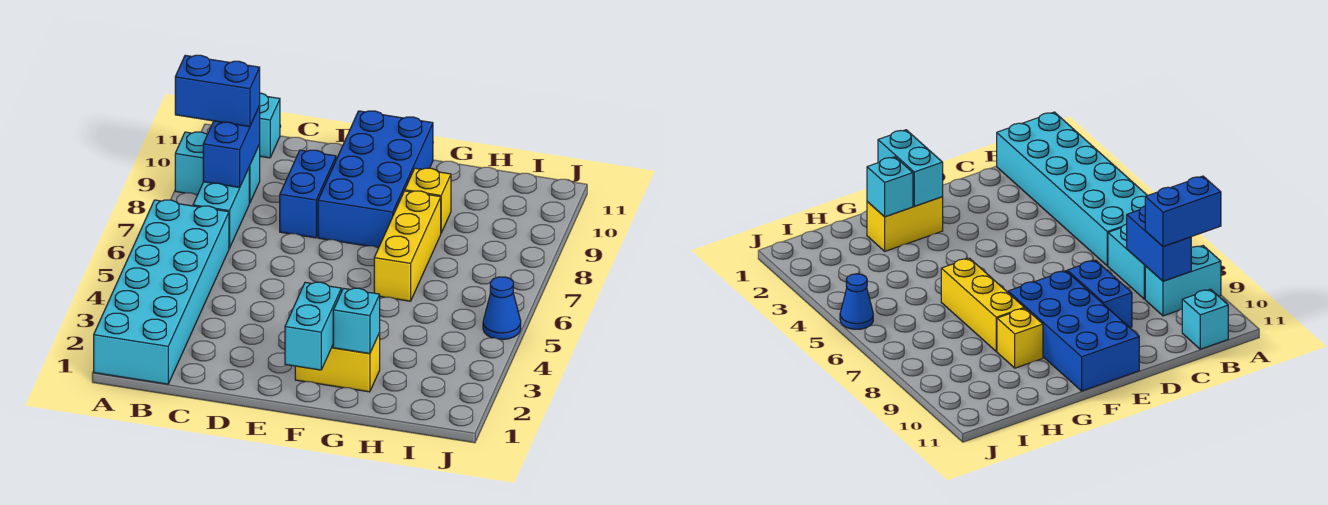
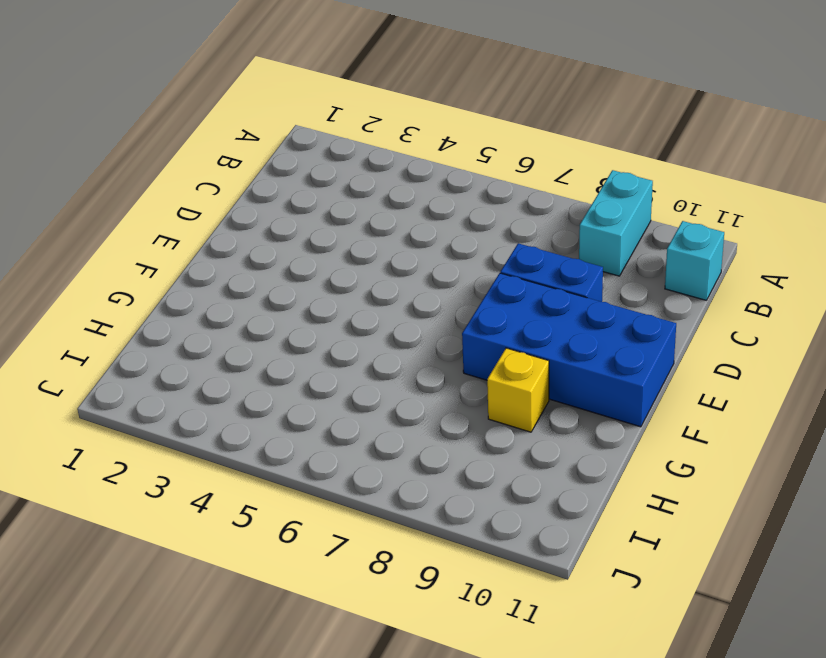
none -> cyan brick A1:B6 level 1
none -> cyan brick B7:B8 level 1
none -> yellow brick F2:G2 level 1

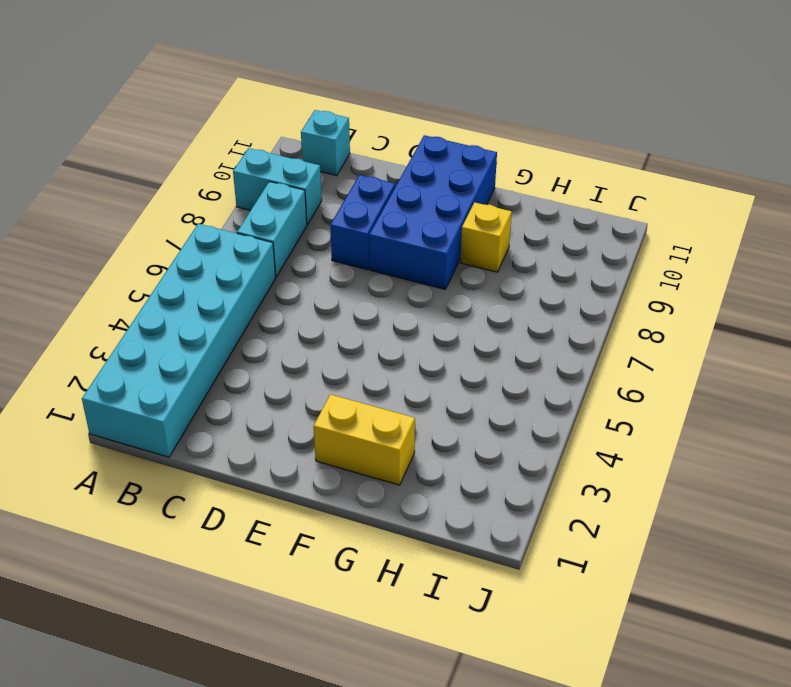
none -> yellow brick G6:G8 level 1
none -> blue cone J5 level 1
none -> blue brick B8:B9 level 2

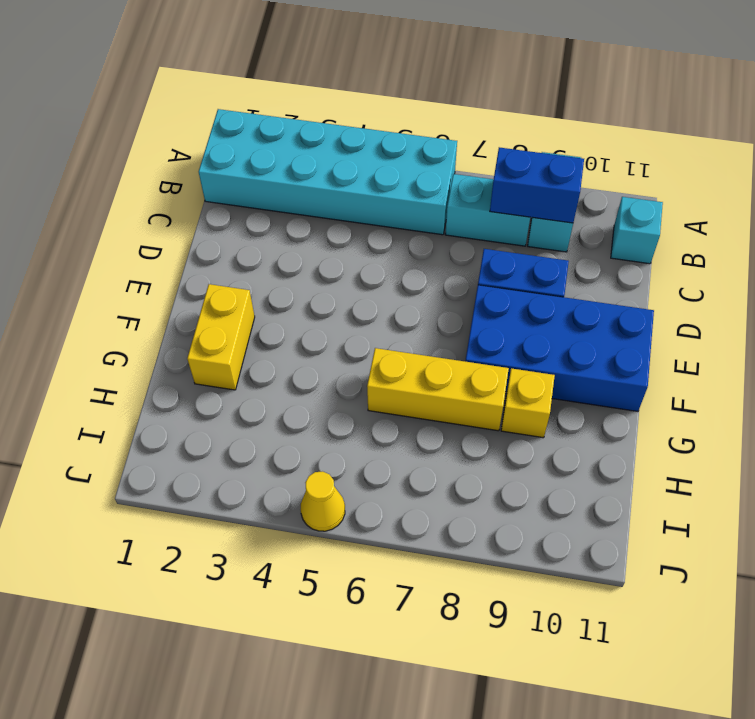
yellow cone J5 level 1 -> blue cone J5 level 1
none -> cyan brick F1:F2 level 2
none -> cyan brick G2 level 2
none -> blue brick A9:B9 level 3

